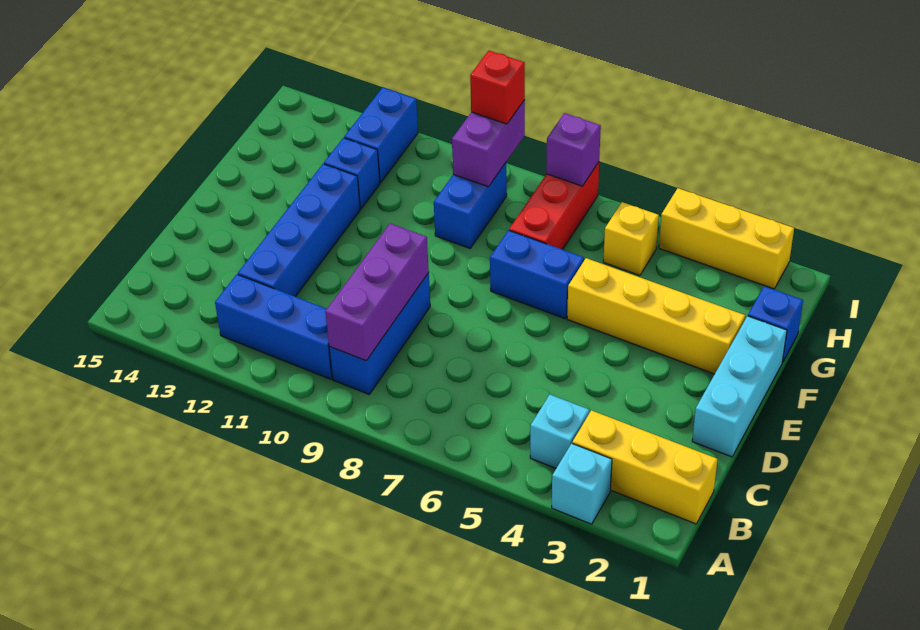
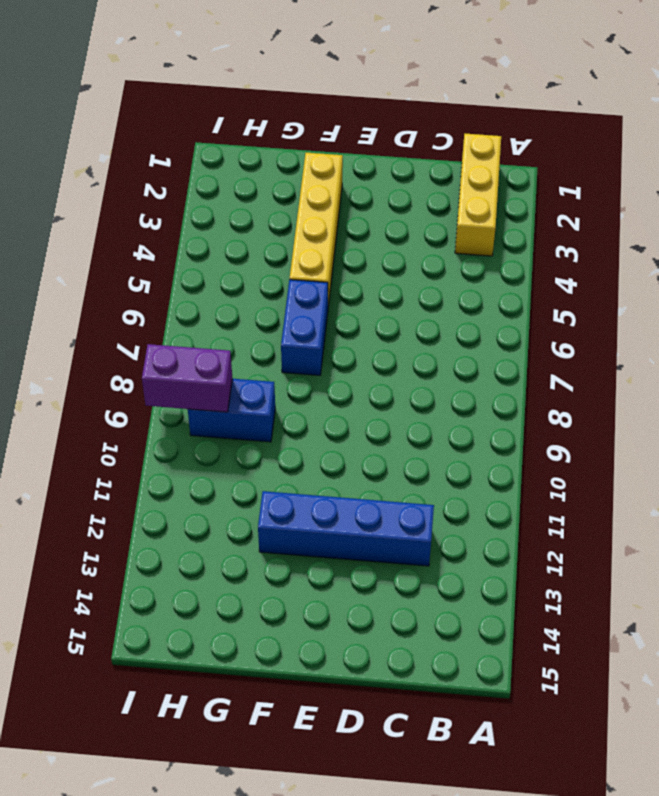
none -> cyan brick A3 level 1
none -> cyan brick B4 level 1
none -> blue brick B9:D9 level 1

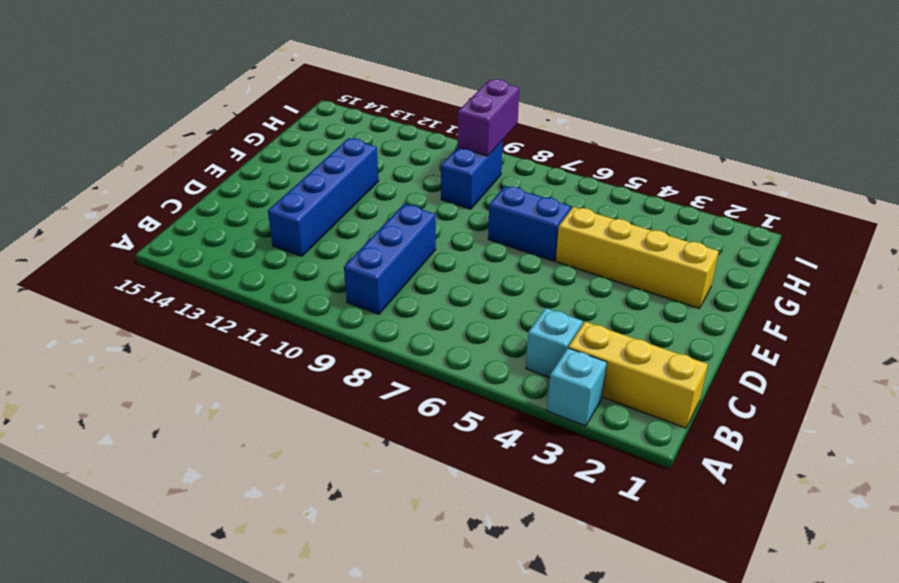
none -> blue brick B10:B12 level 1
none -> cyan brick D1:F1 level 1
none -> blue brick G1 level 1

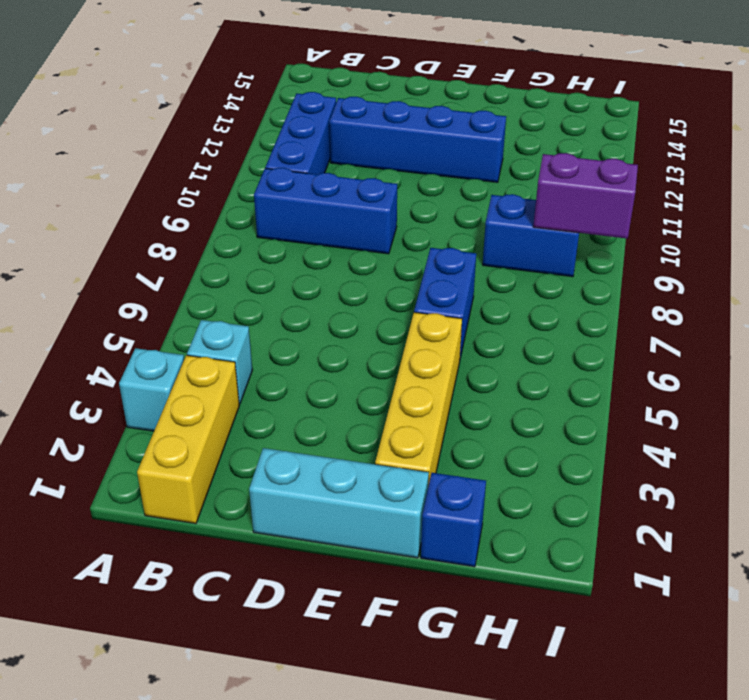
none -> red brick G7:I7 level 1
none -> blue brick G12 level 1
none -> yellow brick H5 level 1

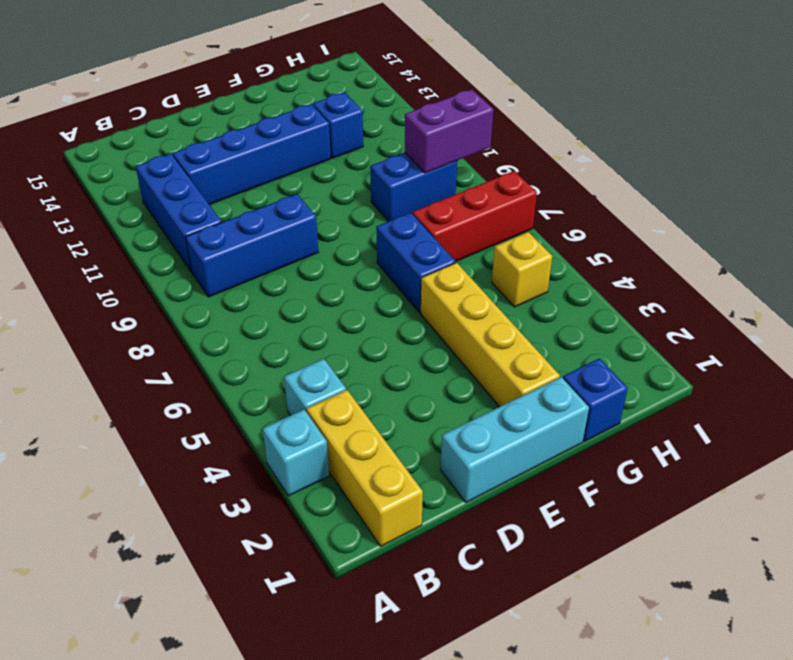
none -> blue brick H12:I12 level 1
none -> yellow brick I2:I4 level 1
none -> purple brick B9:D9 level 2

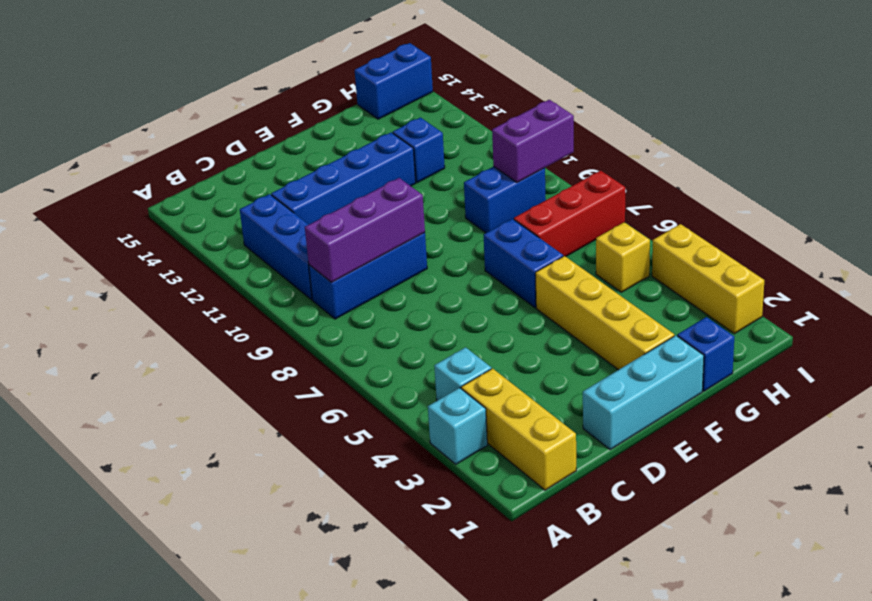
blue brick H15:I15 level 1 -> blue brick H12:I12 level 1
none -> purple brick I7 level 2
none -> red brick I9 level 3

